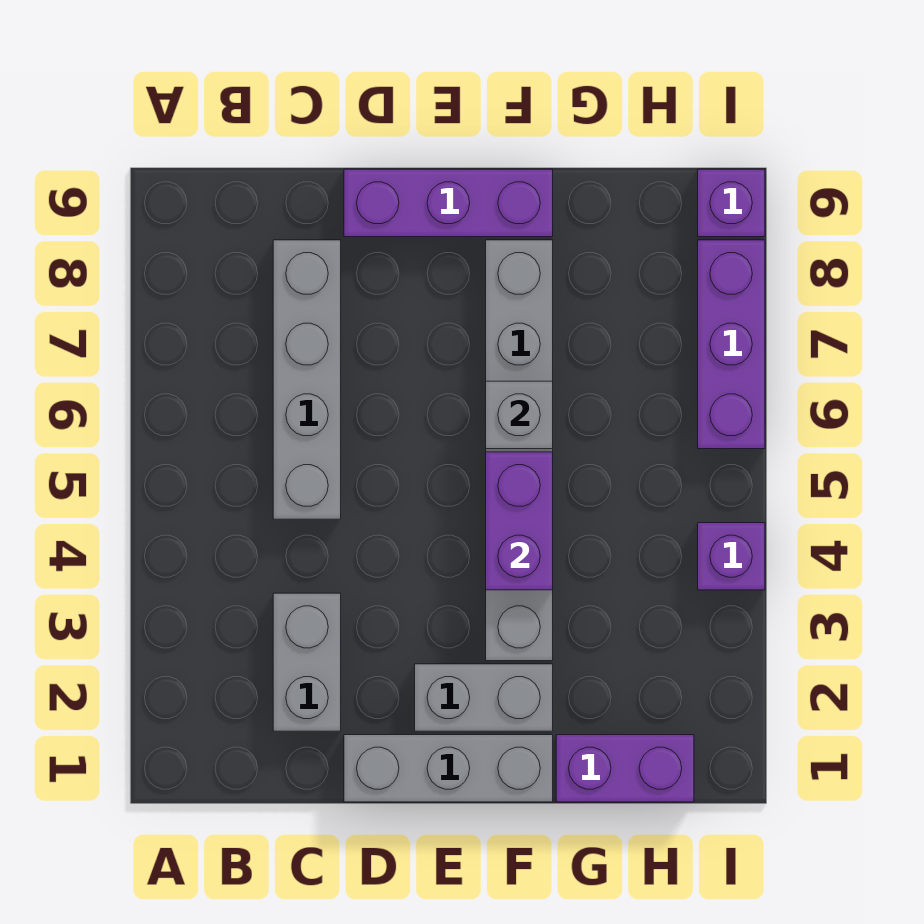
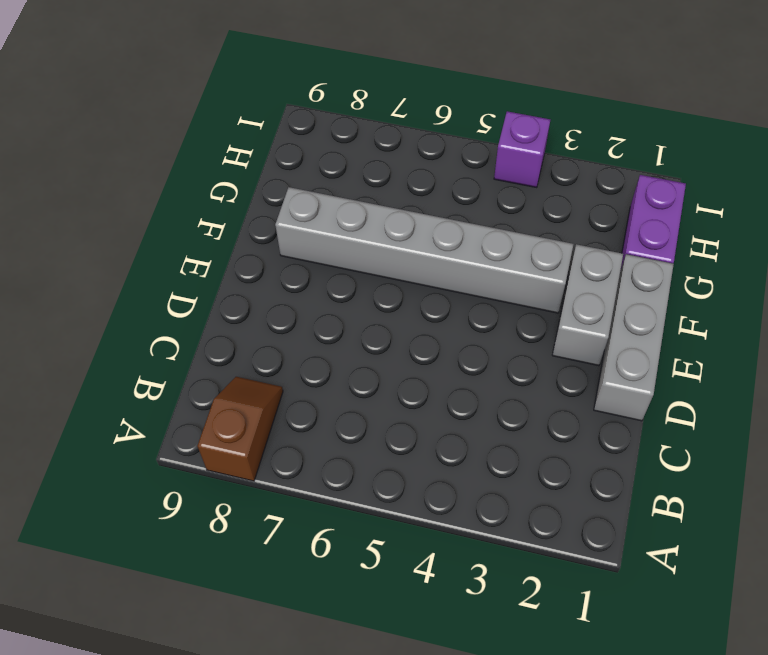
brown slope A8:B8 level 1 top A -> none
none -> grey brick C2:C3 level 1
none -> grey brick C5:C8 level 1
none -> purple brick D9:F9 level 1

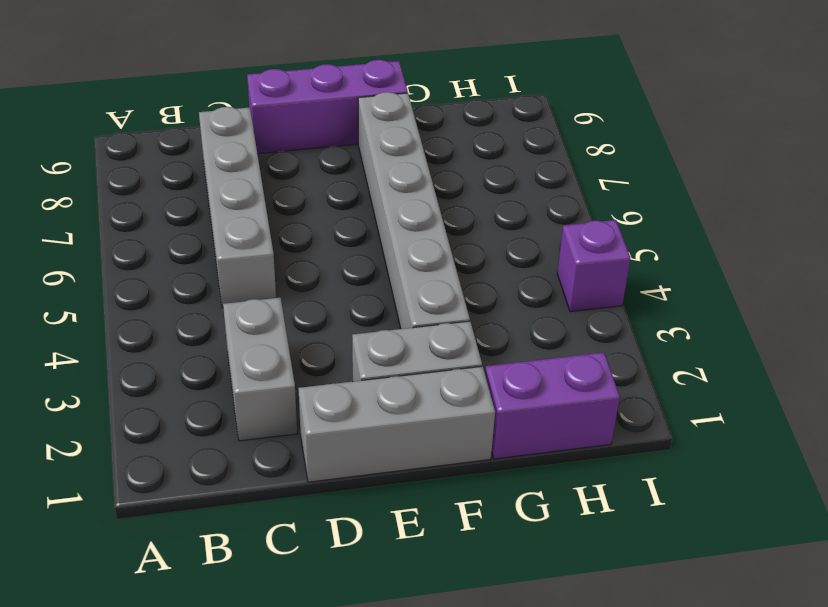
none -> purple brick I6:I8 level 1
none -> purple brick I9 level 1
none -> purple brick F4:F5 level 2

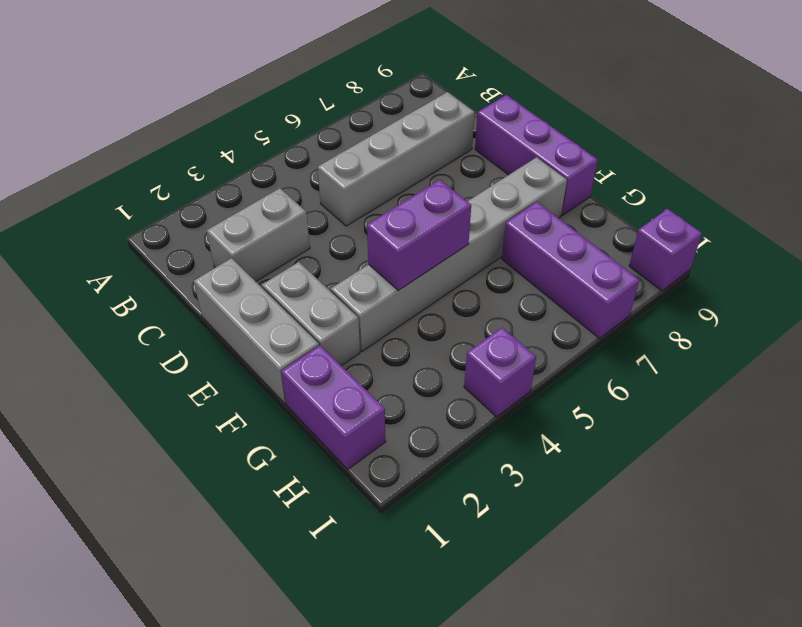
purple brick G7:I7 level 1 -> purple brick I6:I8 level 1
none -> grey brick F6 level 2

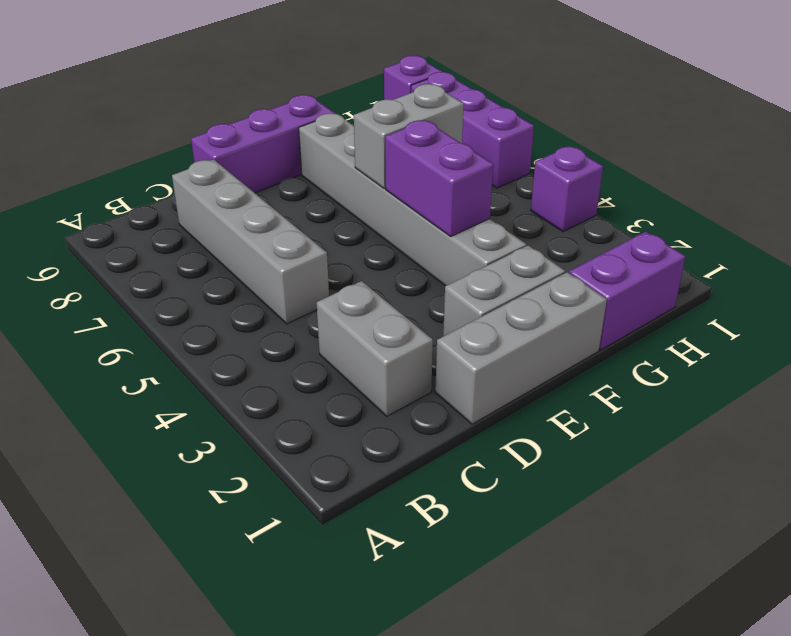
grey brick F6:G6 level 2 -> grey brick F6 level 2

